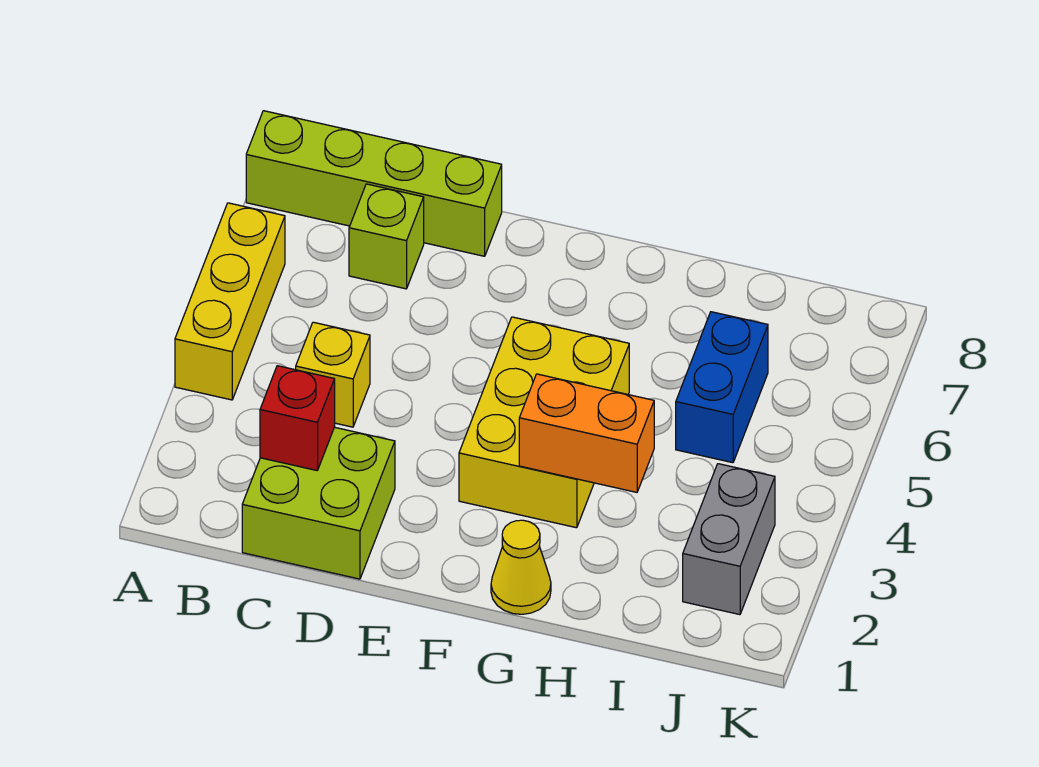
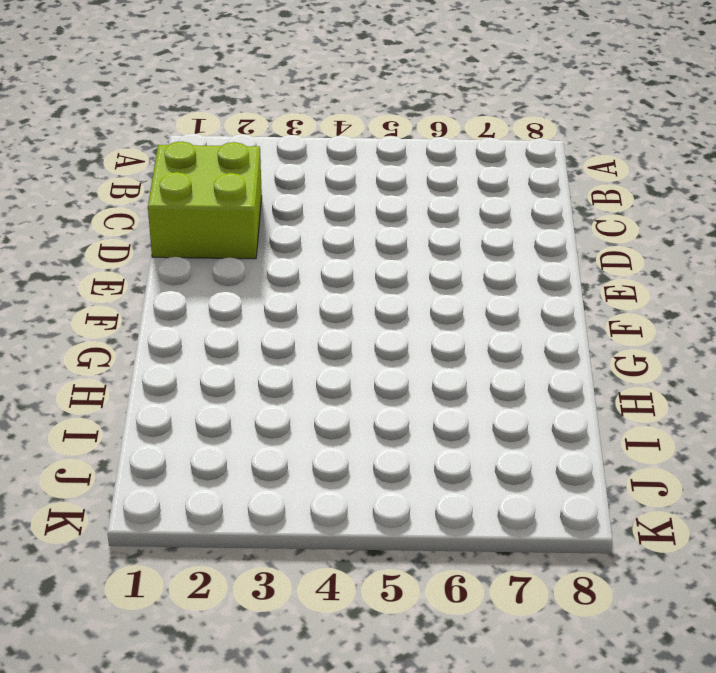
none -> yellow brick A4:A6 level 1
none -> lime brick A8:D8 level 1

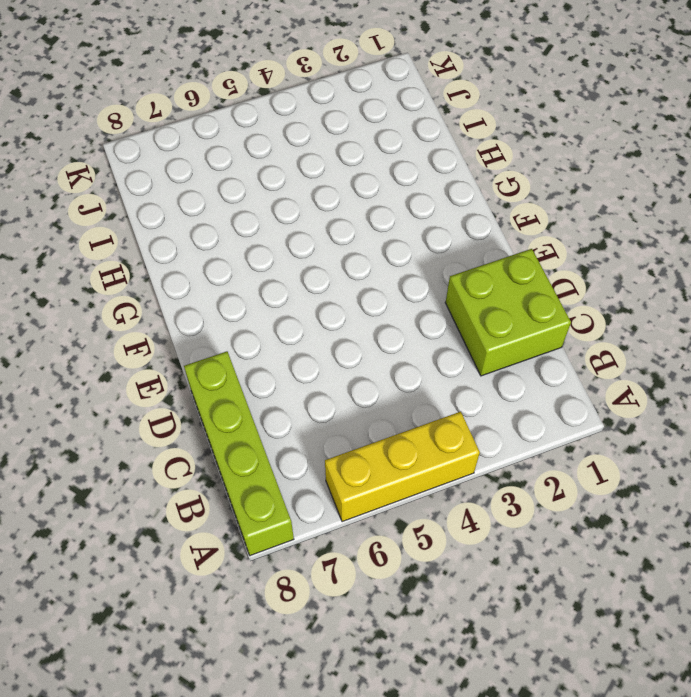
none -> yellow brick C4 level 1
none -> lime brick C7 level 1

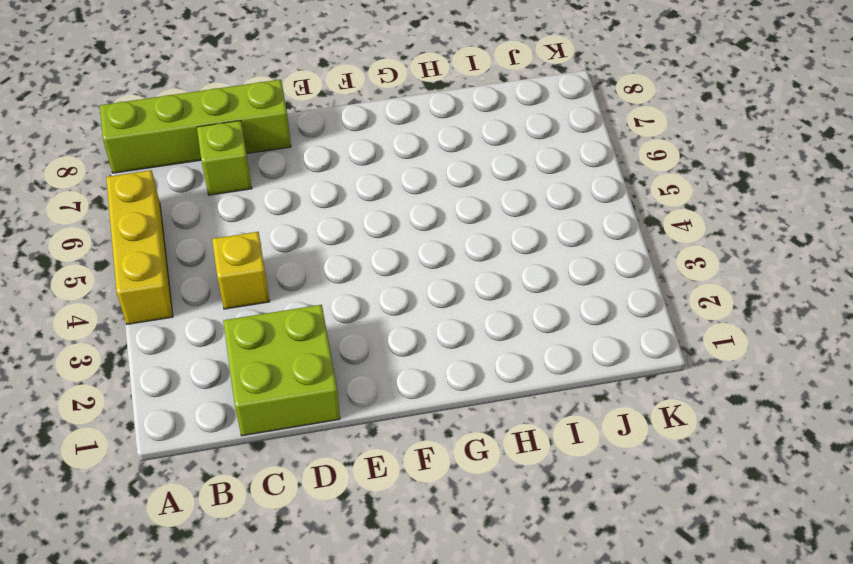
none -> yellow brick F3:G5 level 1
none -> yellow cone G1 level 1

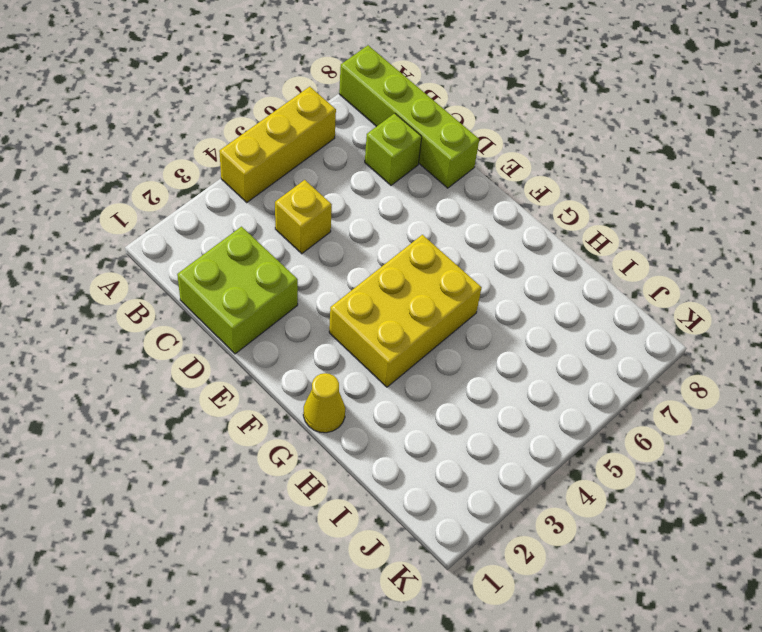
none -> blue brick I5:I6 level 1
none -> grey brick J2:J3 level 1

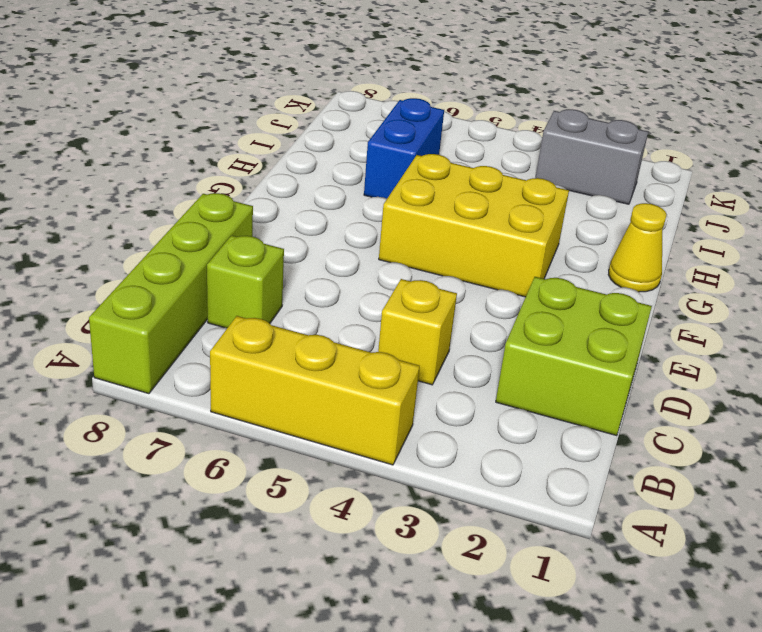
blue brick H6:I6 level 1 -> blue brick I5:I6 level 1
none -> red brick C2 level 2
none -> orange brick G3:H3 level 2

